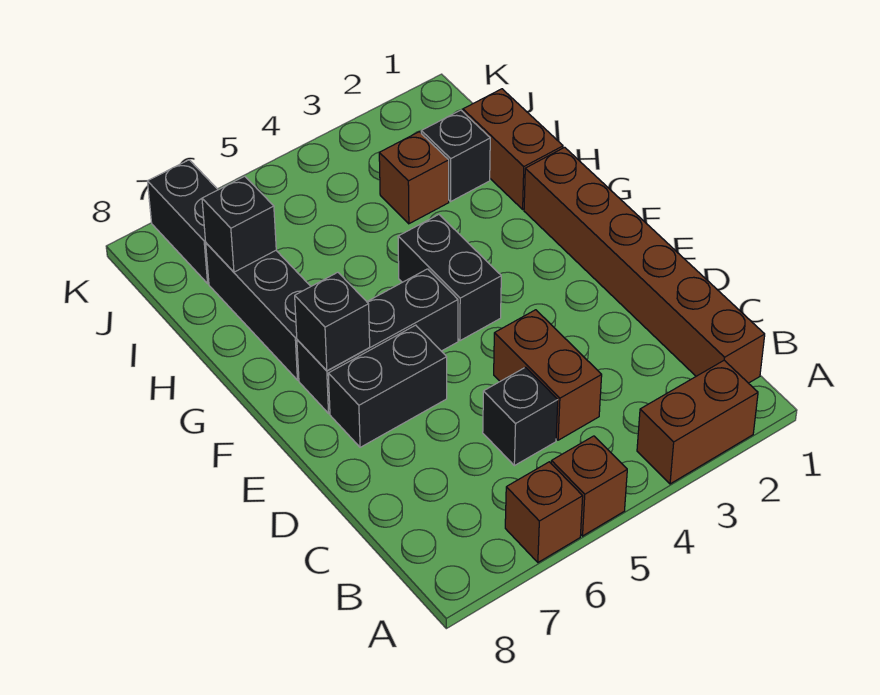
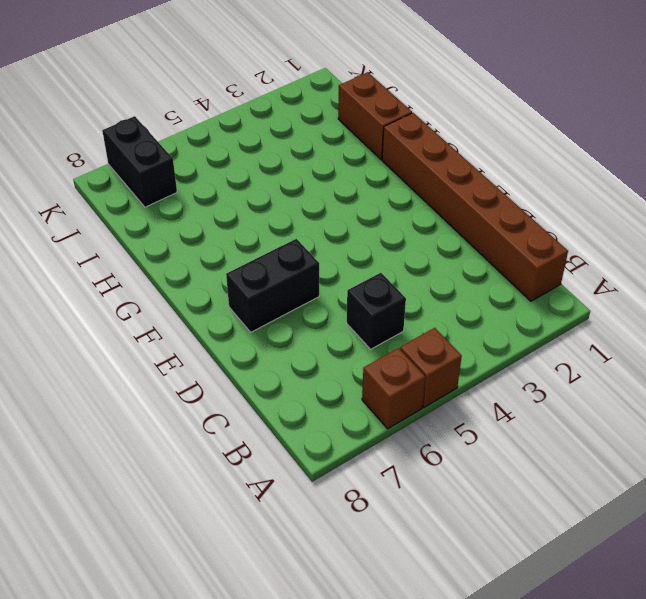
none -> brown brick A2:A3 level 1
none -> brown brick C4:D4 level 1
none -> black brick F4:G4 level 1

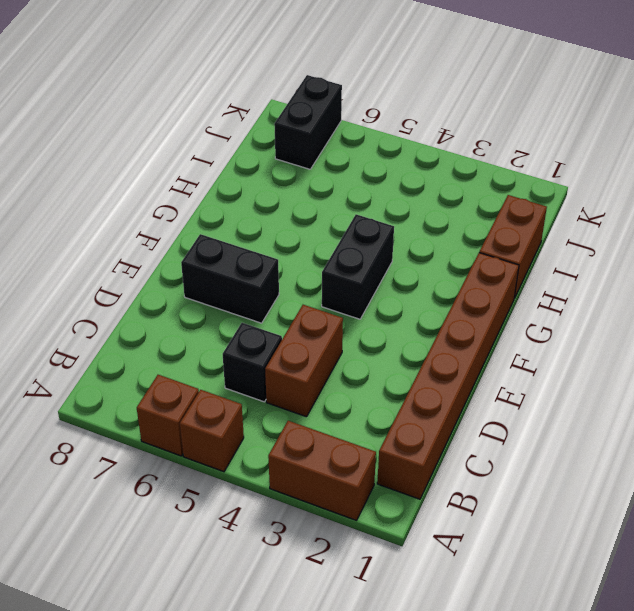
none -> black brick F5:F7 level 1
none -> black brick G7:I7 level 1
none -> black brick I2 level 1

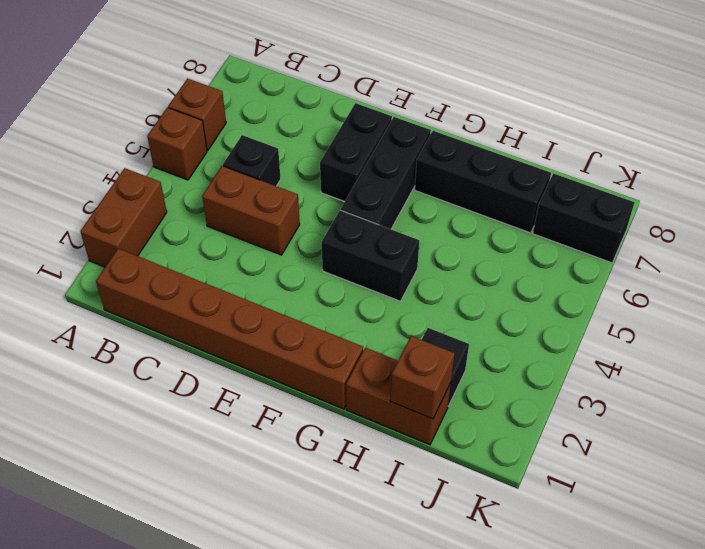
brown brick I1 level 2 -> brown brick I3 level 1
none -> black brick F7 level 2
none -> black brick I7 level 2

